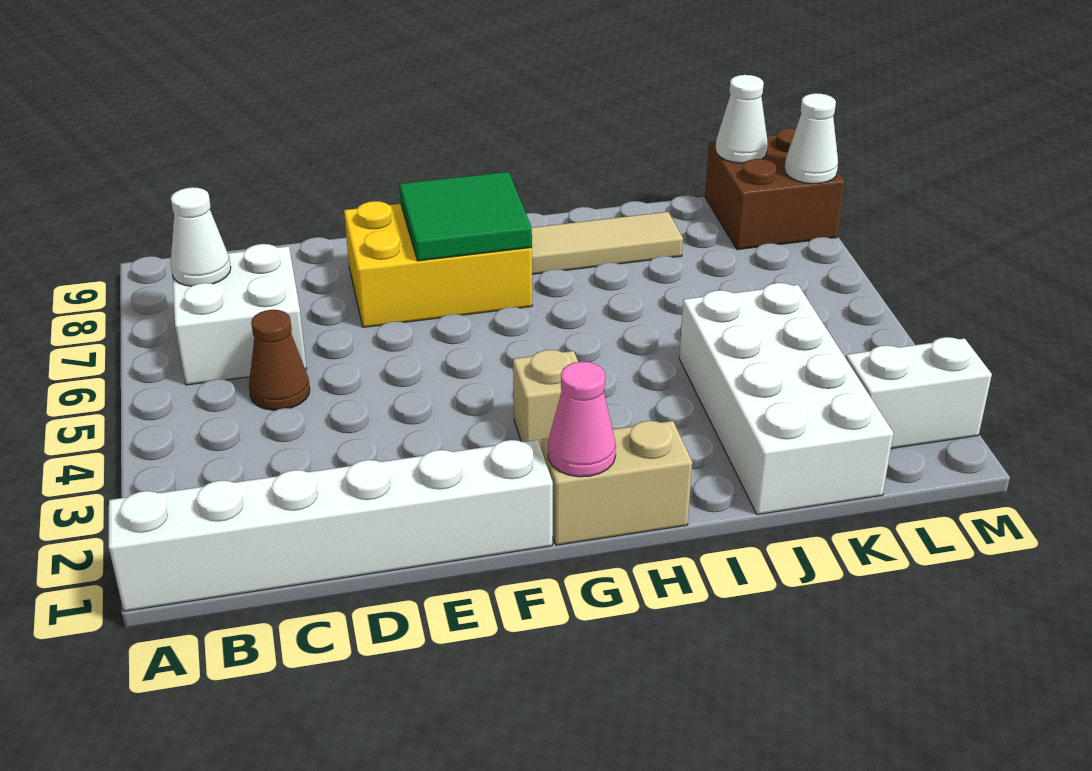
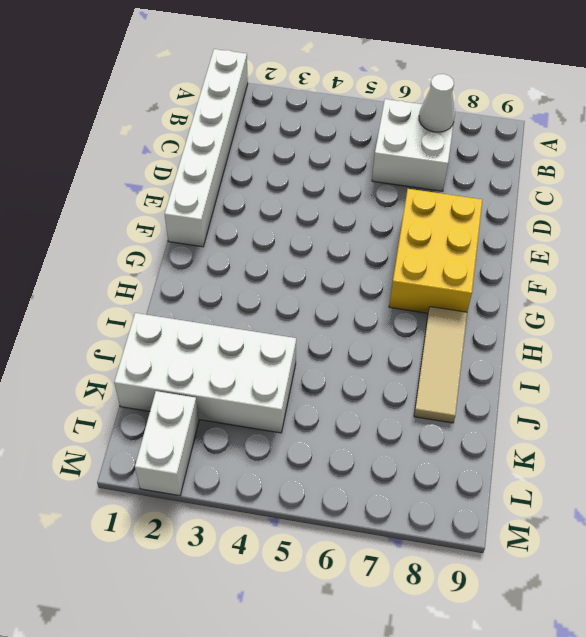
none -> brown cone C5 level 1
none -> tan brick G1:H1 level 1
none -> tan brick G3 level 1

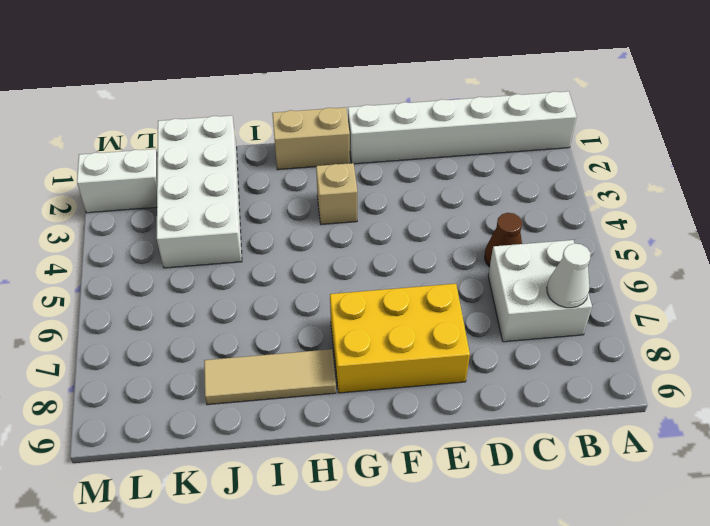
none -> brown brick L8:M9 level 1
none -> green tile F7:G8 level 2
none -> pink cone G1 level 2

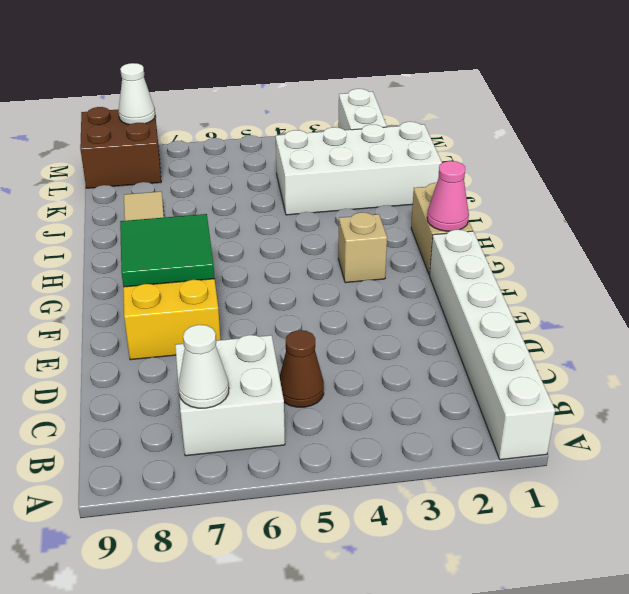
none -> white cone L9 level 2

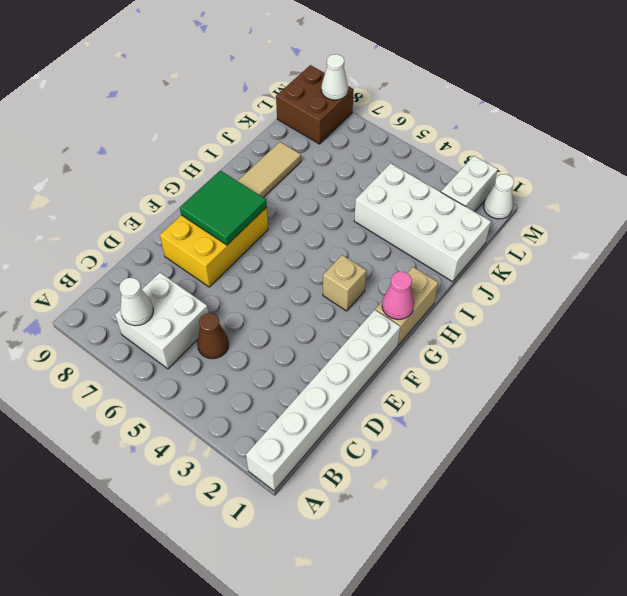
white cone M1 level 1 -> white cone L9 level 2

